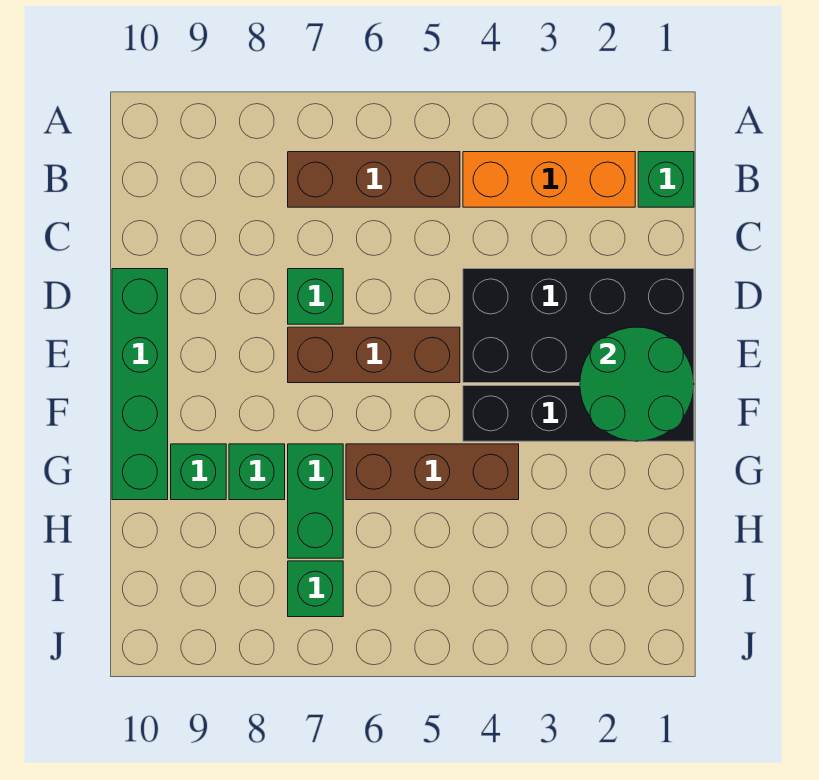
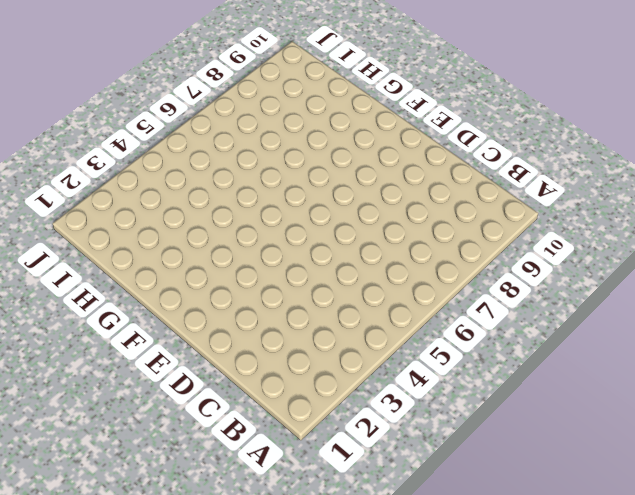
none -> green brick B1 level 1
none -> orange brick B2:B4 level 1
none -> brown brick B5:B7 level 1

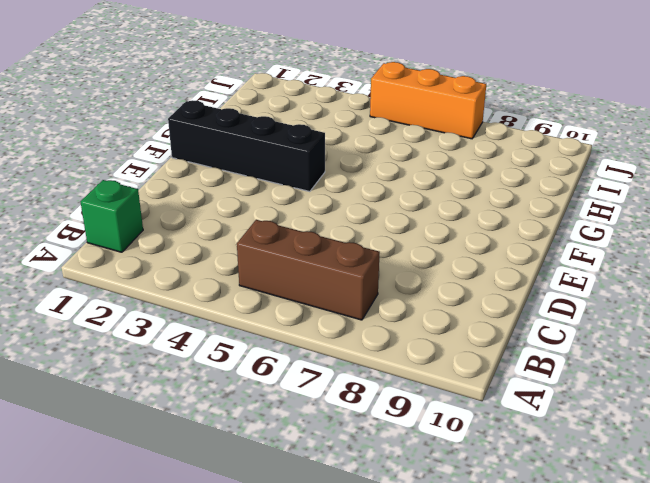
orange brick J5:J7 level 1 -> orange brick B2:B4 level 1
none -> black brick D1:E4 level 1
none -> green brick D7 level 1
none -> green brick D10:G10 level 1

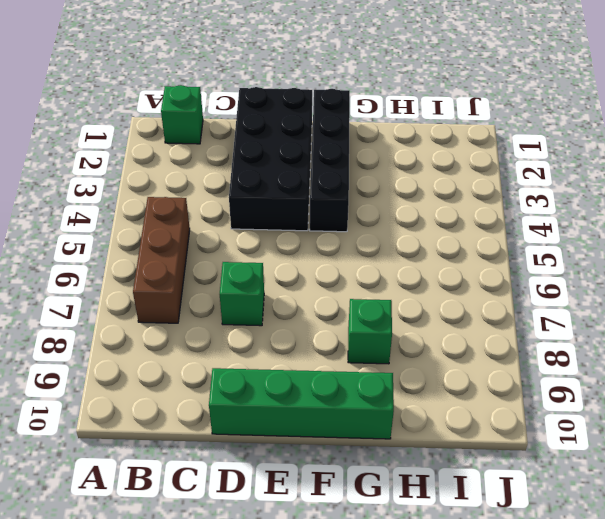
none -> orange brick B2:B4 level 1
none -> brown brick E5:E7 level 1
none -> brown brick G4:G6 level 1

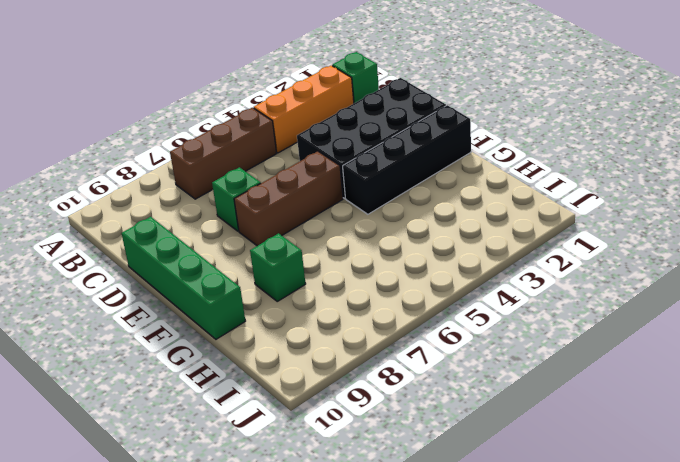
none -> brown brick G4:G6 level 1
none -> green brick G7:H7 level 1
none -> green brick G9 level 1

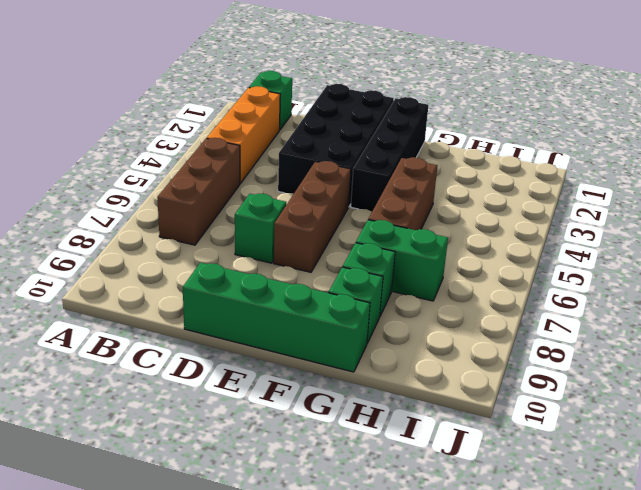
none -> green brick I7 level 1
none -> green round brick E1:F2 level 2

